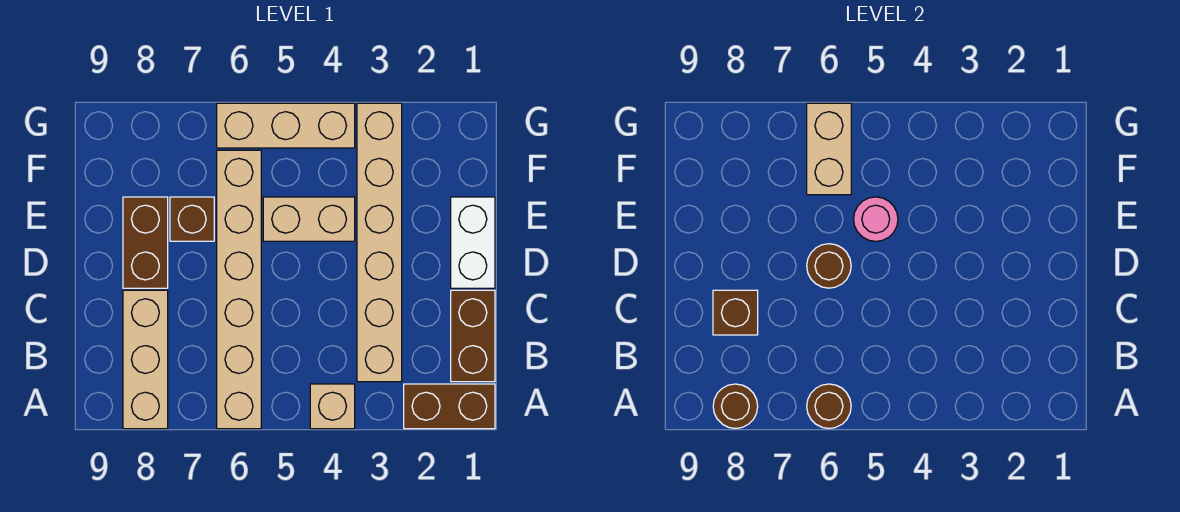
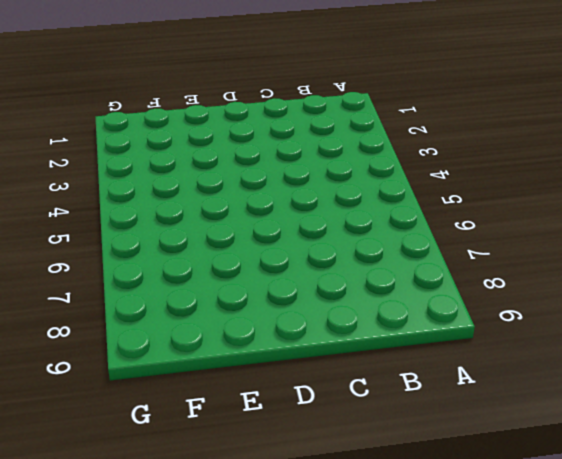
none -> brown brick A1:A2 level 1
none -> tan brick A4 level 1
none -> tan brick A6:F6 level 1

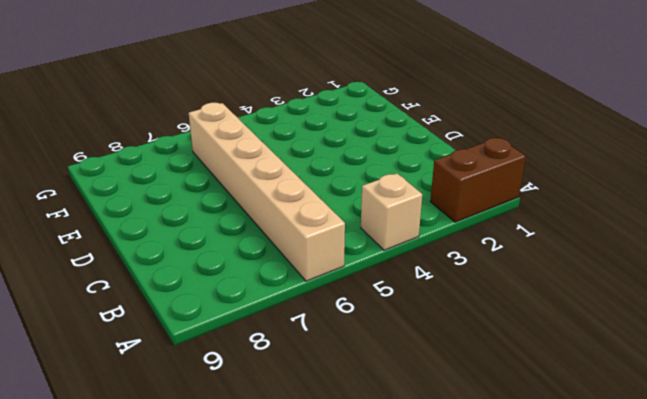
none -> tan brick A8:C8 level 1
none -> brown brick B1:C1 level 1
none -> tan brick B3:G3 level 1

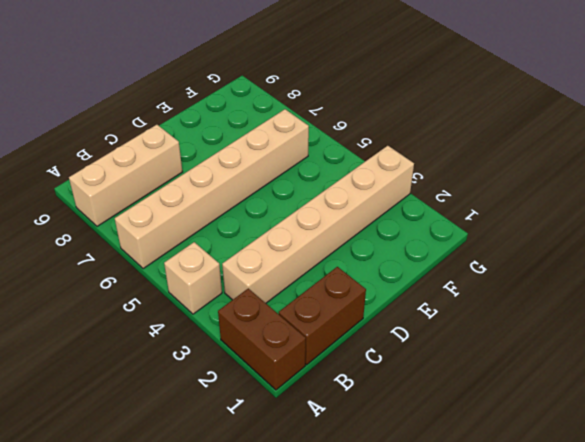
none -> white brick D1:E1 level 1
none -> brown brick D8:E8 level 1
none -> tan brick E4:E5 level 1

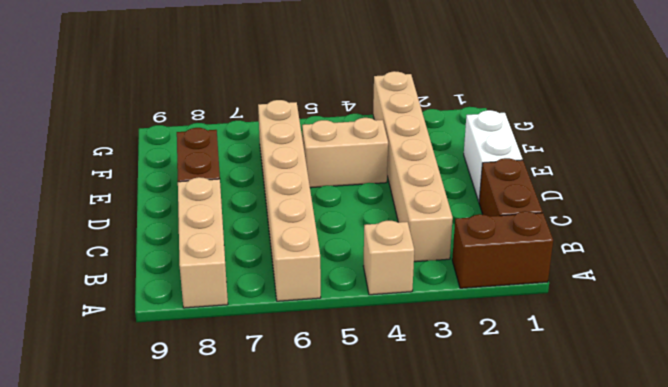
none -> brown brick E7 level 1
none -> tan brick G4:G6 level 1
none -> brown round brick A6 level 2

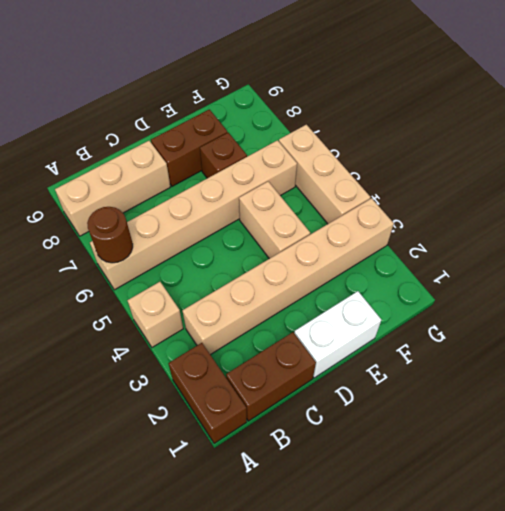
none -> brown round brick A8 level 2
none -> brown brick C8 level 2
none -> brown round brick D6 level 2

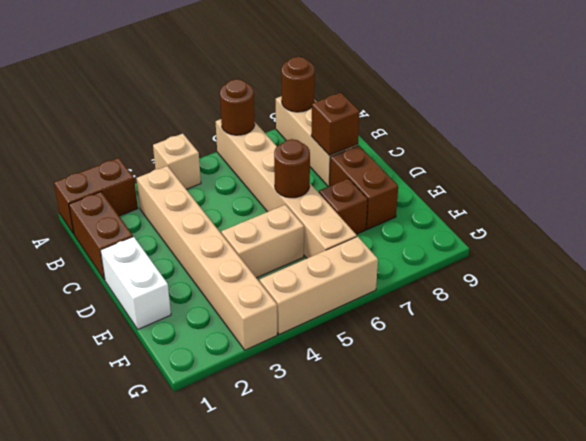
none -> pink round brick E5 level 2
none -> tan brick F6:G6 level 2

